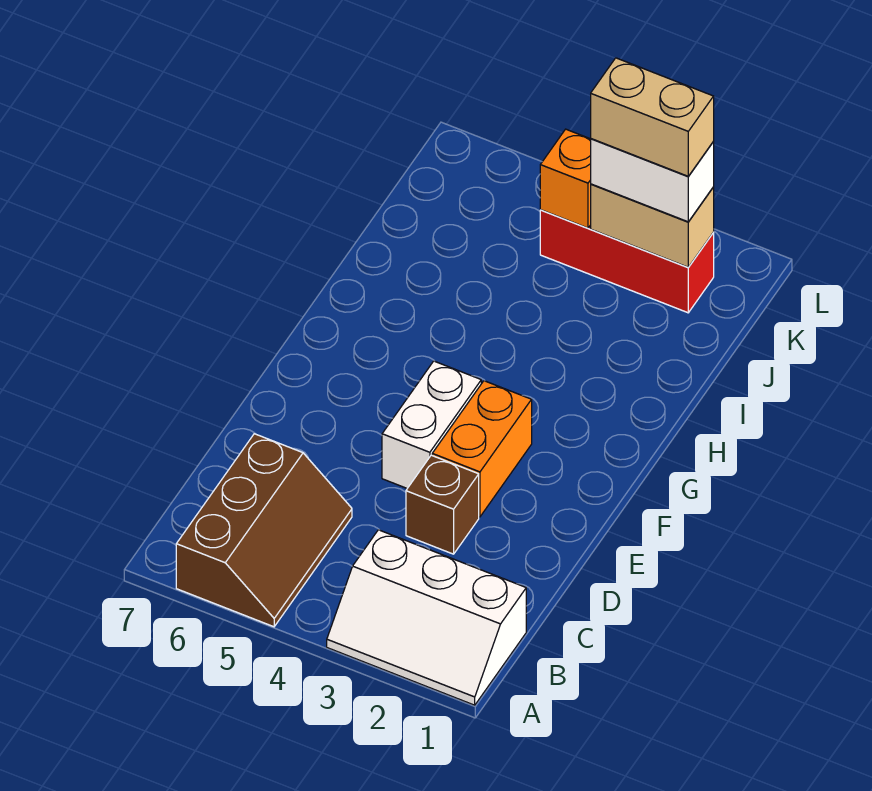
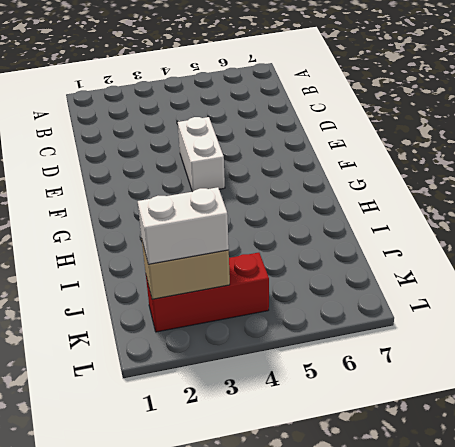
none -> white slope A1:B3 level 1 top B
none -> brown slope A5:C6 level 1 top 6

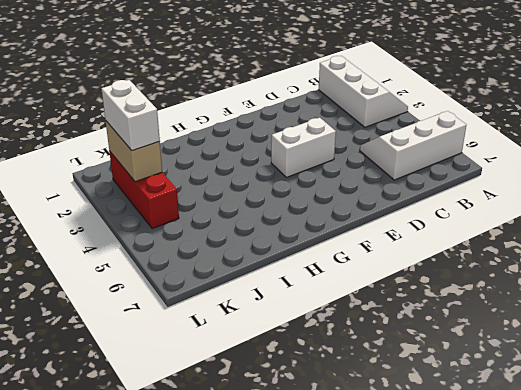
white slope A5:C6 level 1 top 6 -> brown slope A5:C6 level 1 top 6
none -> brown brick D3 level 1
none -> orange brick E3:F3 level 1

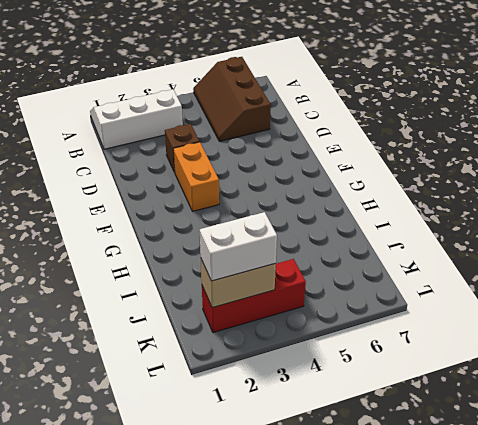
none -> white brick E4:F4 level 1
none -> orange brick K4 level 2

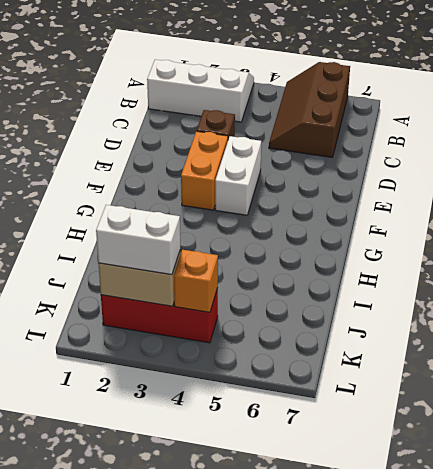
none -> tan brick K2:K3 level 4

